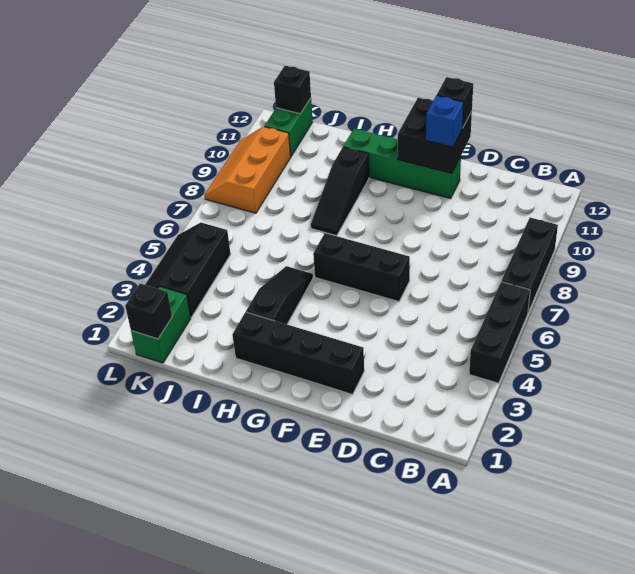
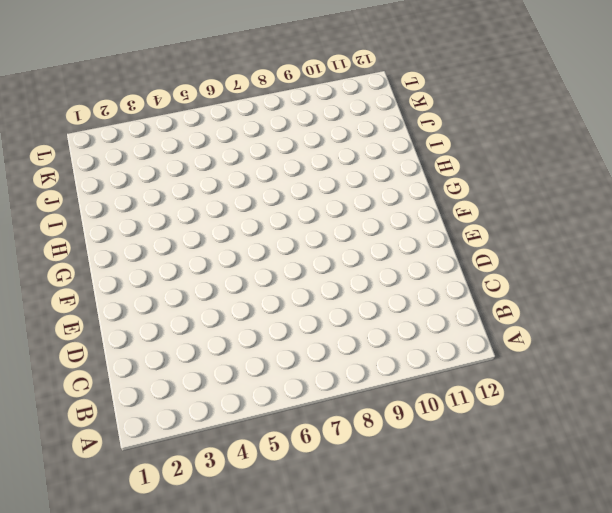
none -> black brick A4:A6 level 1
none -> black brick A7:A9 level 1
none -> black brick E2:H2 level 1

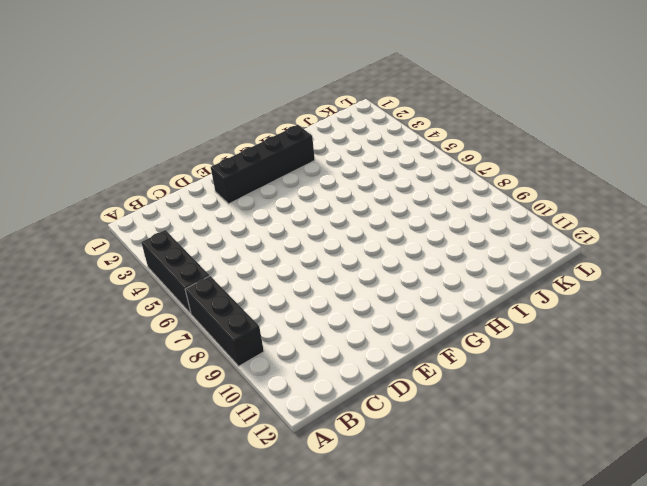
none -> black brick E6:G6 level 1
none -> green brick E11:H11 level 1
none -> black slope H3:H5 level 1 top 3

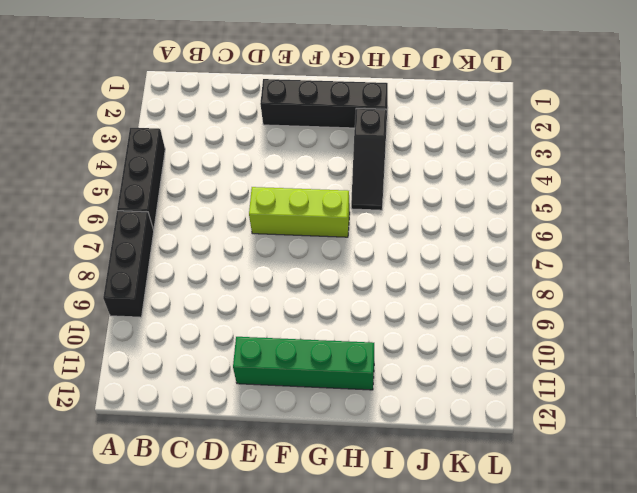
lime brick E6:G6 level 1 -> black brick E6:G6 level 1
none -> black slope H8:H10 level 1 top 10
none -> green brick K1:K2 level 1
none -> black slope K3:L5 level 1 top K

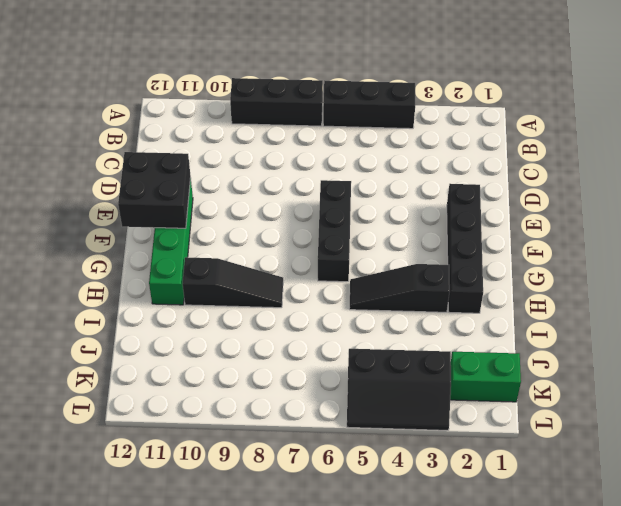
none -> orange slope K8:L10 level 1 top K
none -> green brick K11:K12 level 1
none -> black brick K1 level 2

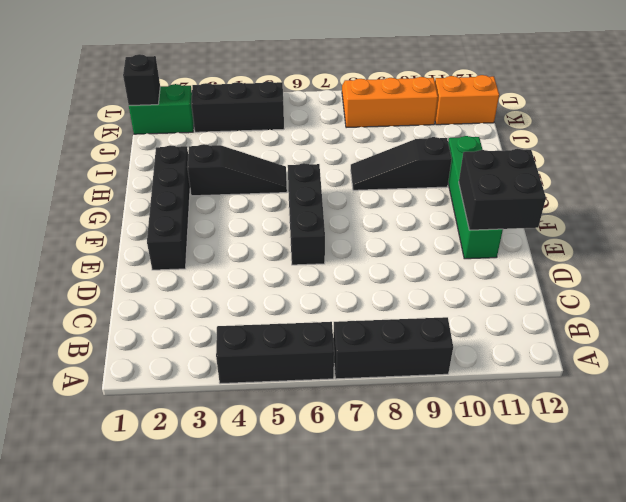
orange brick K11:K12 level 1 -> green brick K11:K12 level 1
none -> black brick K12 level 2
none -> blue brick E11 level 3
none -> black brick E12 level 3

